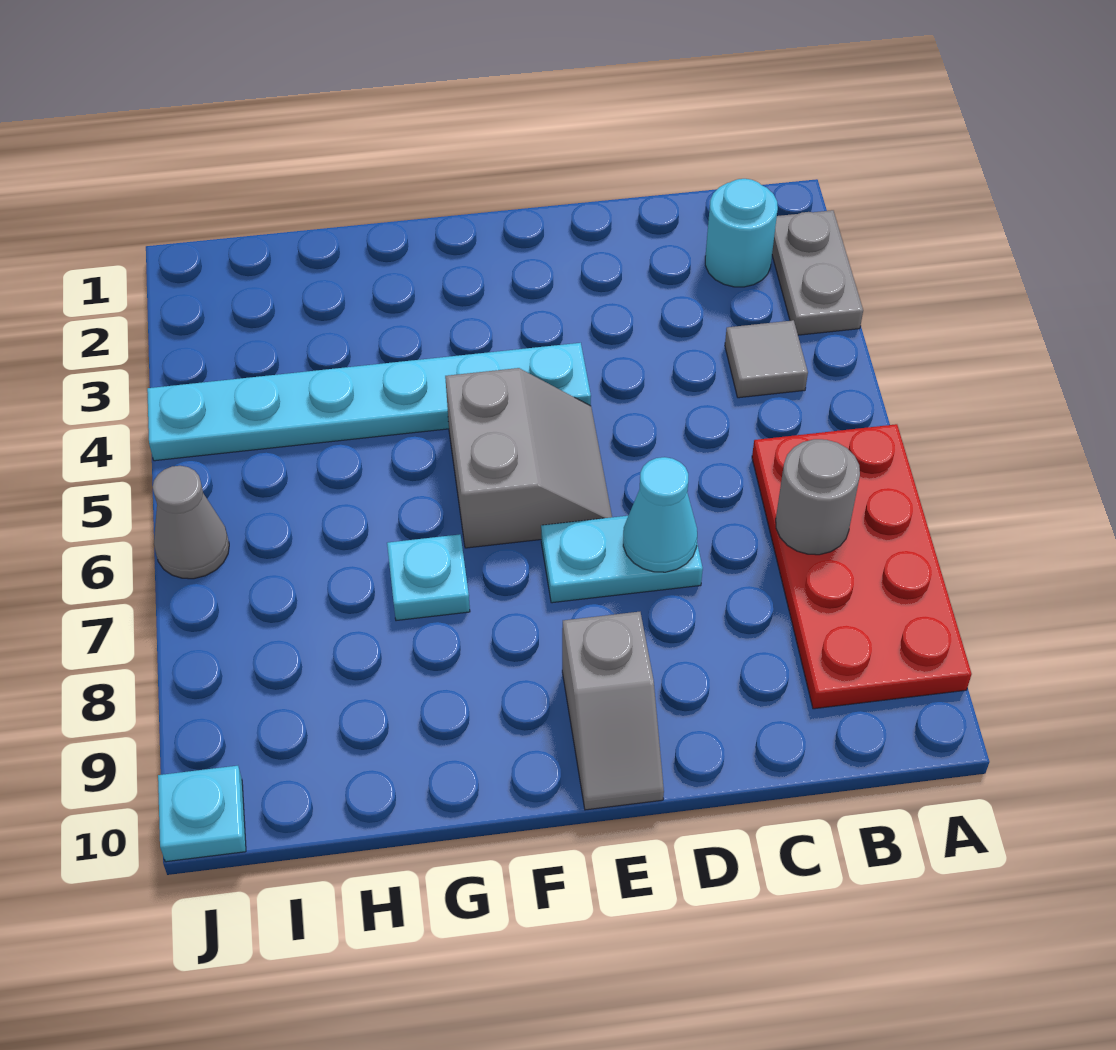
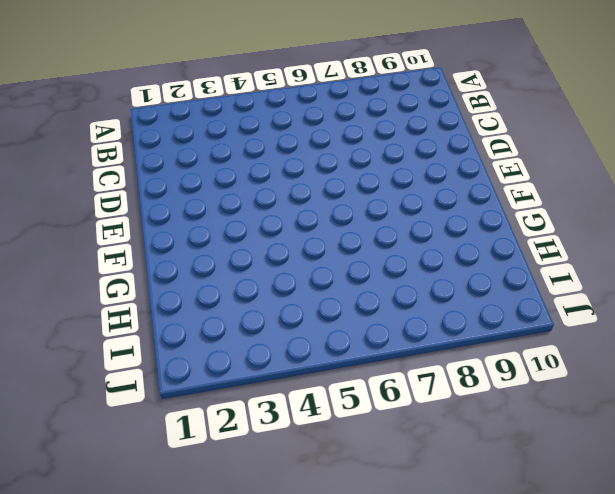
none -> grey plate A2:A3 level 1
none -> red plate A6:B9 level 1
none -> cyan round brick B2 level 1

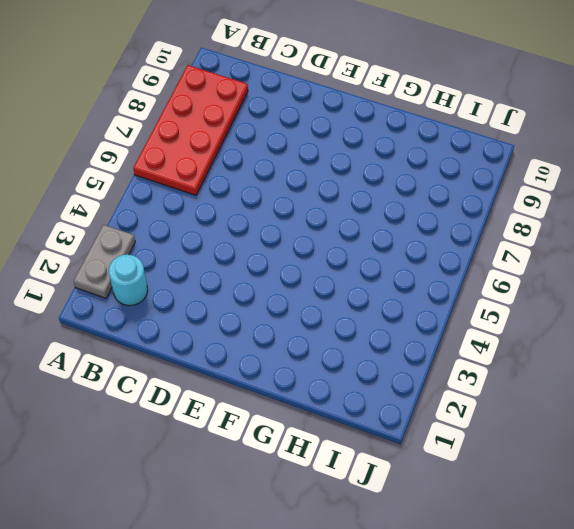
none -> grey tile B4 level 1
none -> cyan plate D7:E7 level 1
none -> cyan plate E4:J4 level 1

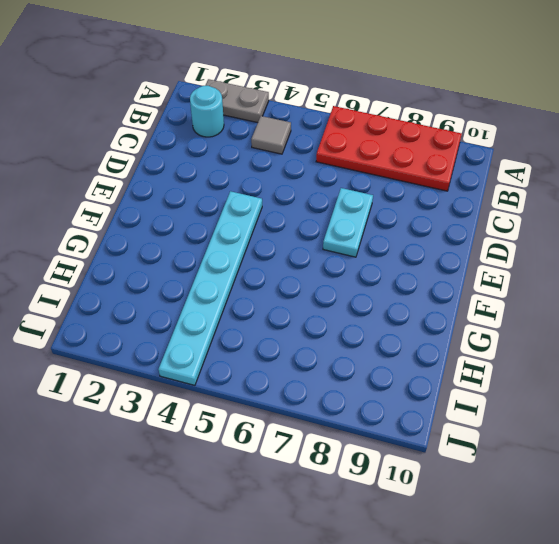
none -> grey slope E5:F6 level 1 top F
none -> grey slope E9:E10 level 1 top 9
none -> cyan plate G7 level 1

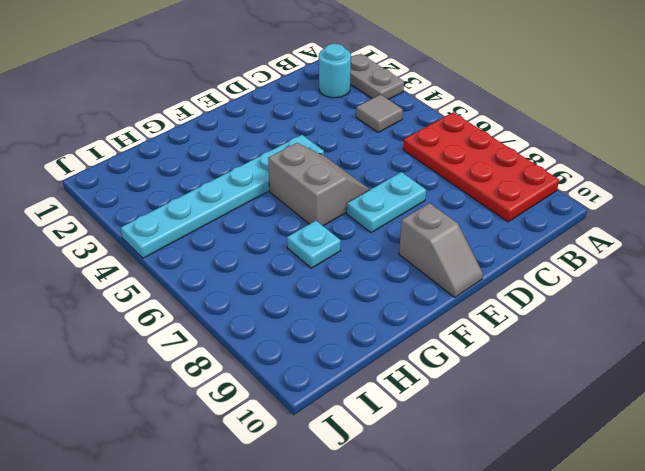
none -> grey cone J6 level 1
none -> cyan plate J10 level 1
none -> grey round brick B7 level 2

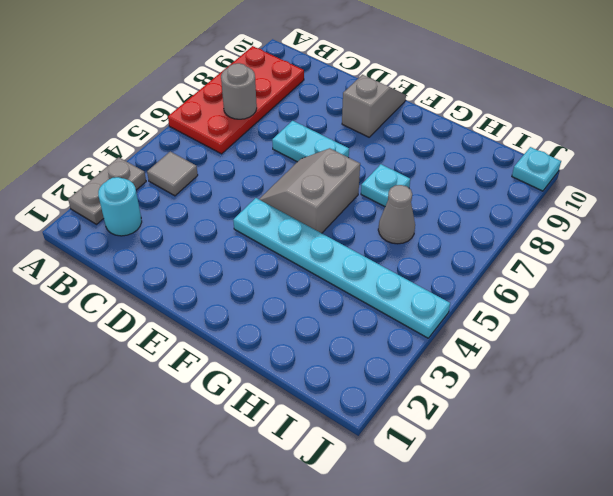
grey cone H6 level 1 -> grey cone J6 level 1
none -> cyan cone D7 level 2

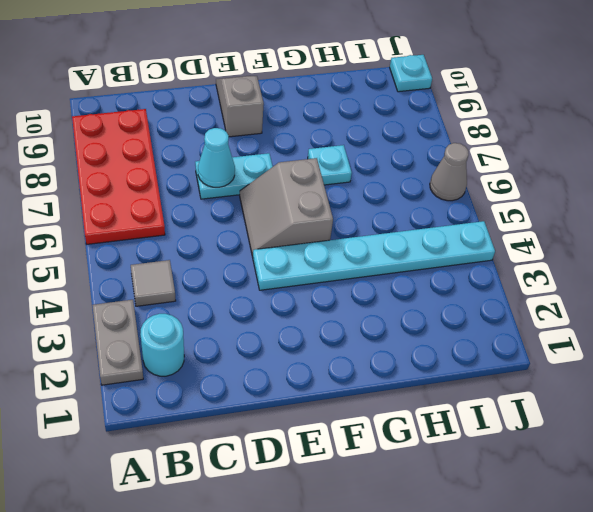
none -> grey round brick B7 level 2

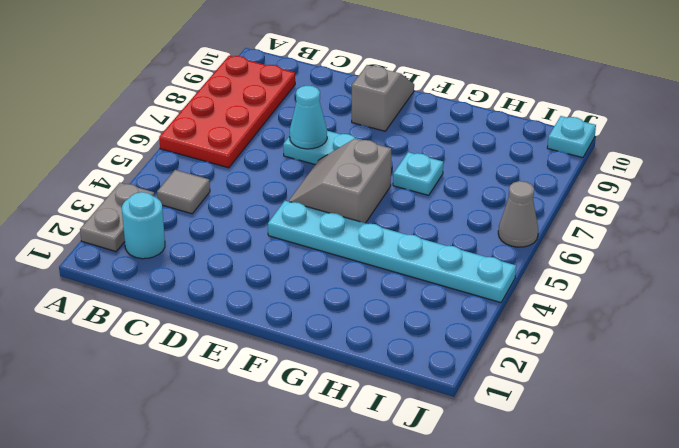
none -> grey round brick B7 level 2

